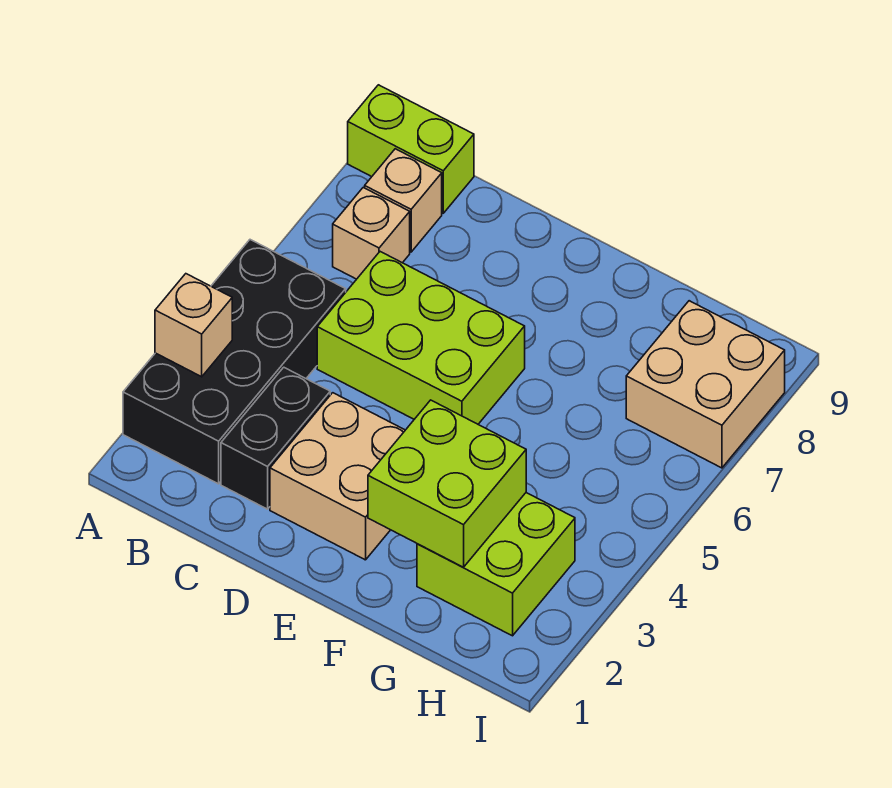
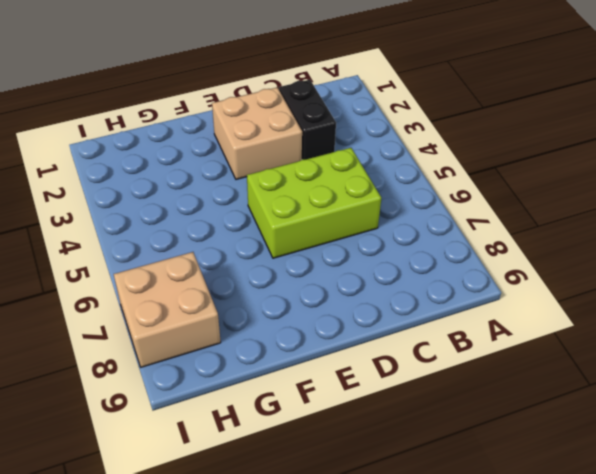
none -> black brick A2:B5 level 1
none -> lime brick A9:B9 level 1

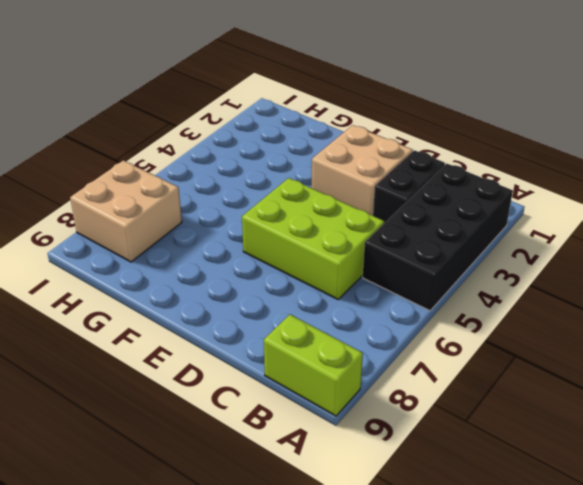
none -> tan brick B7 level 1
none -> tan brick B8 level 1

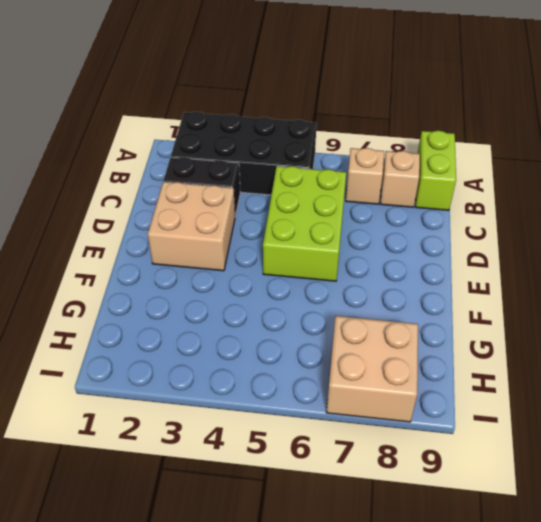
none -> lime brick G2:H3 level 1
none -> tan brick A3 level 2

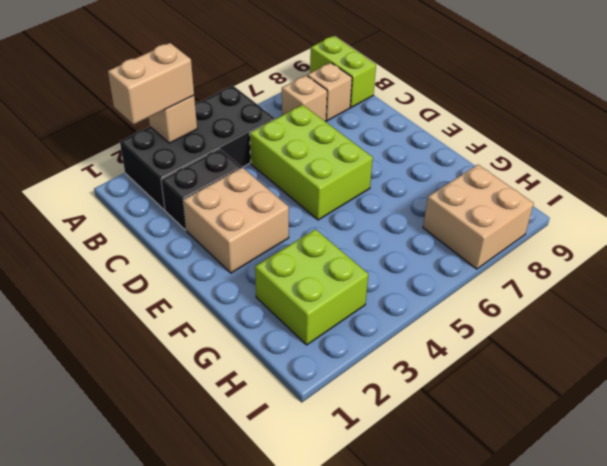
tan brick A2:A3 level 3 -> none
none -> lime brick F2:G3 level 2

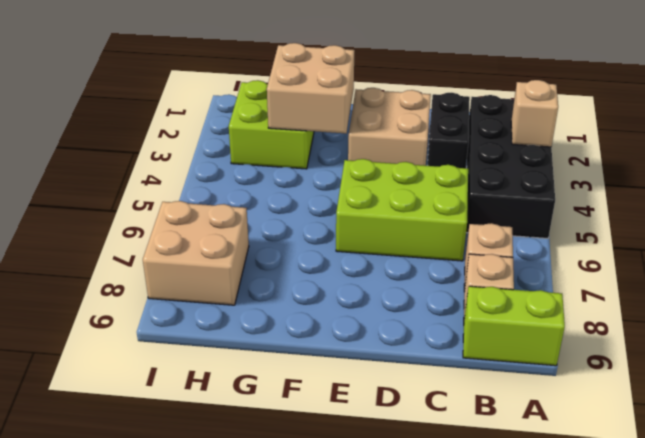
tan brick F2:G3 level 2 -> lime brick F2:G3 level 2

